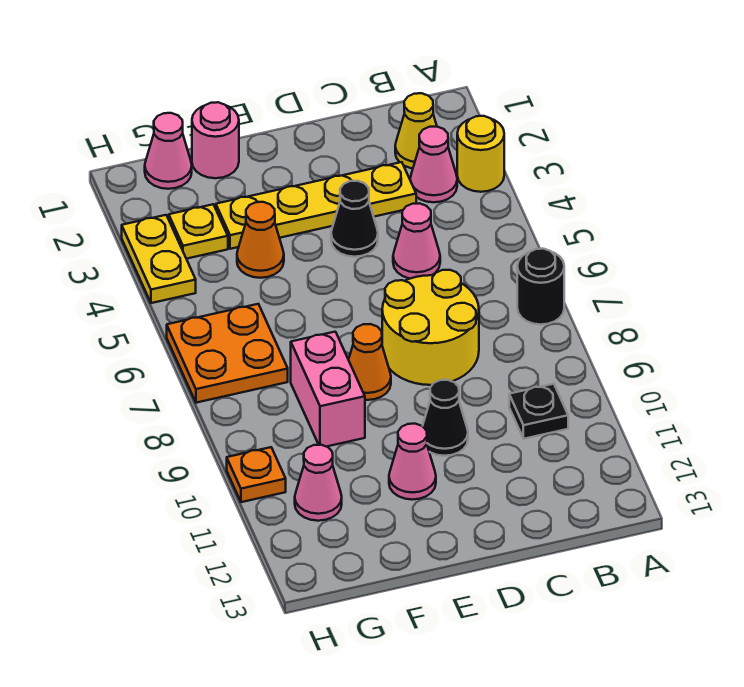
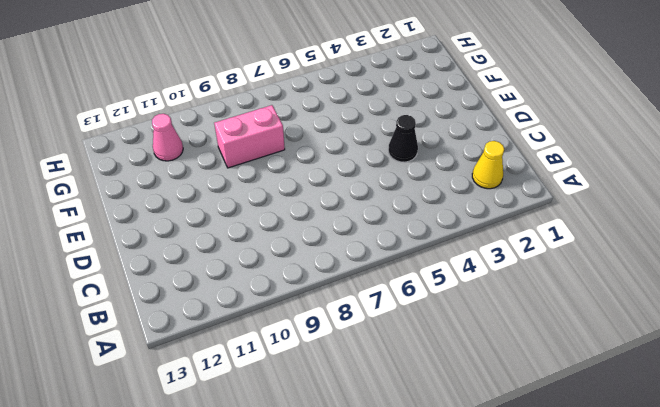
none -> yellow round brick A3 level 1
none -> black round brick A7 level 1
none -> pink cone B3 level 1

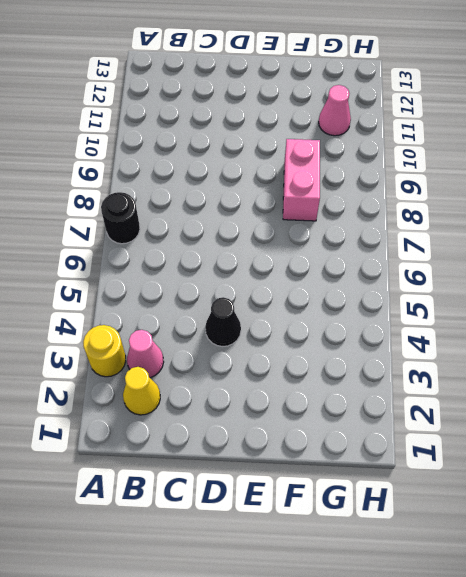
none -> black plate B10 level 1
none -> yellow plate C3:F3 level 1
none -> pink cone C5 level 1

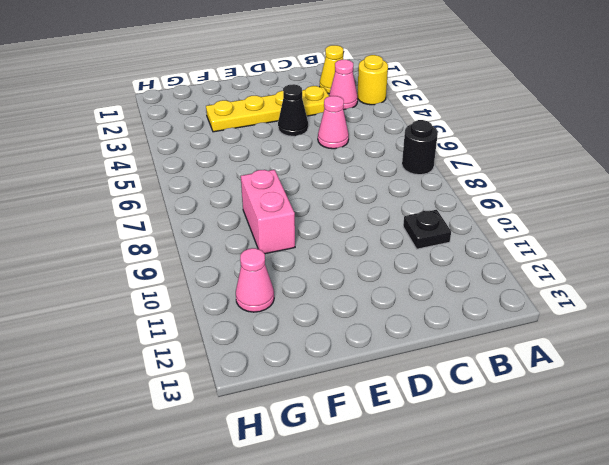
none -> yellow round brick C7:D8 level 1
none -> black cone D10 level 1
none -> orange cone E8 level 1

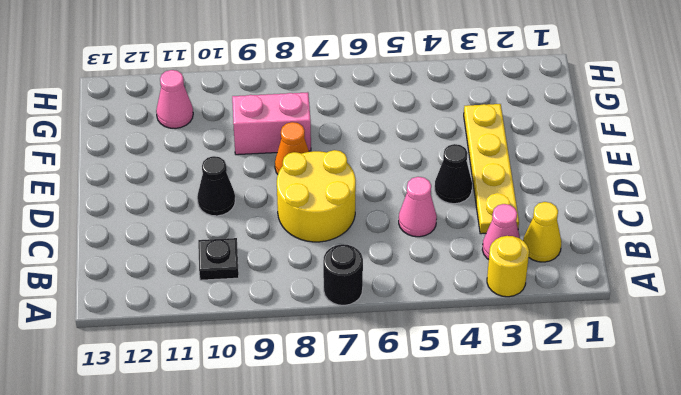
none -> pink cone E11 level 1
none -> pink round brick F1 level 1
none -> orange cone F4 level 1

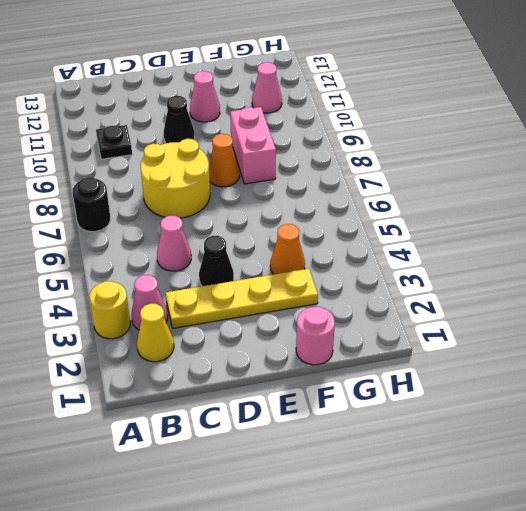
none -> pink cone G1 level 1
none -> yellow plate G3 level 1
none -> orange plate G6:H7 level 1

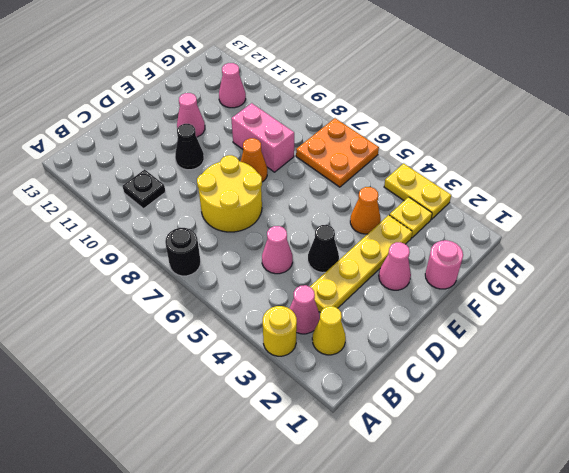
pink cone E2 level 1 -> pink cone G1 level 1
none -> orange plate H10 level 1

